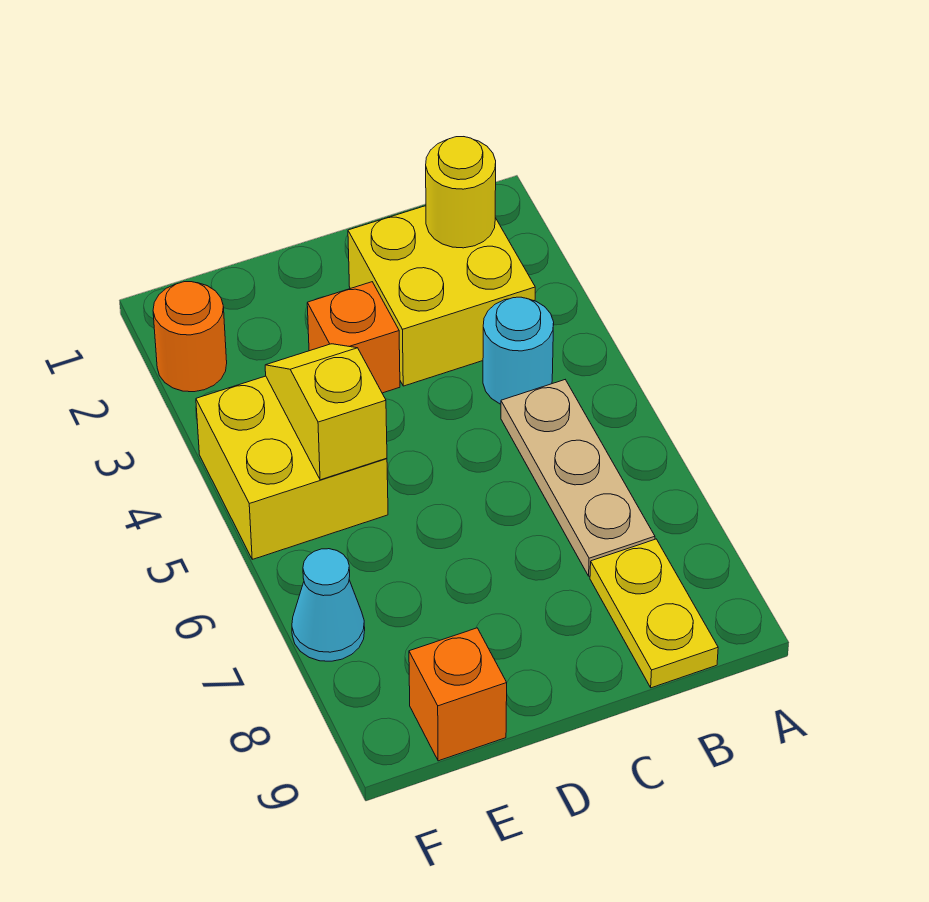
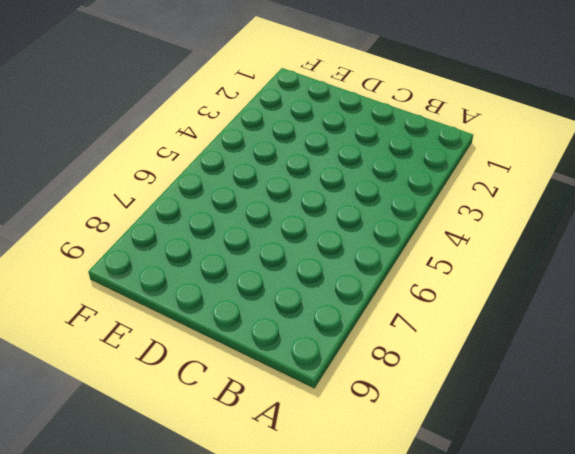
none -> yellow brick B2:C3 level 1
none -> cyan round brick B4 level 1

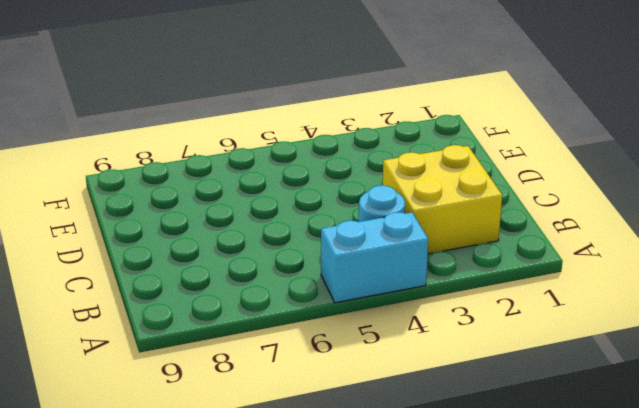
cyan brick A4:A5 level 1 -> none
none -> tan plate B5:B7 level 1
none -> yellow plate B8:B9 level 1

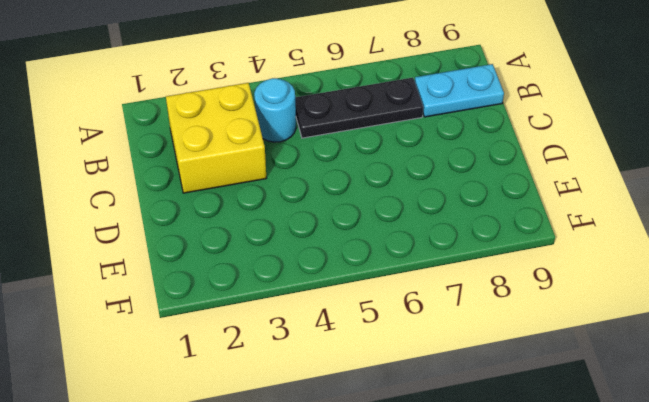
black plate B5:B7 level 1 -> tan plate B5:B7 level 1
cyan plate B8:B9 level 1 -> yellow plate B8:B9 level 1
none -> orange brick D3 level 1
none -> yellow brick E4:F5 level 1

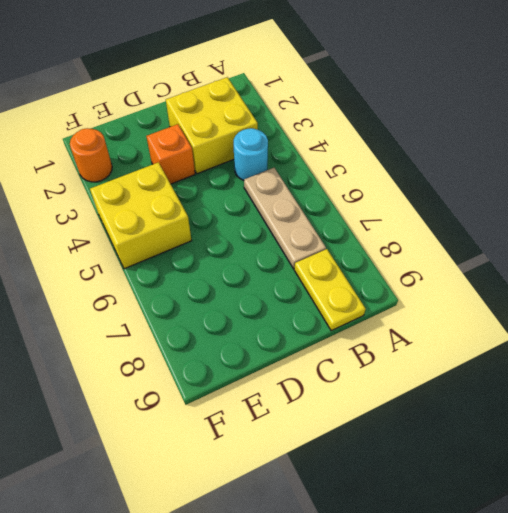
none -> orange brick E9 level 1
none -> cyan cone F7 level 1

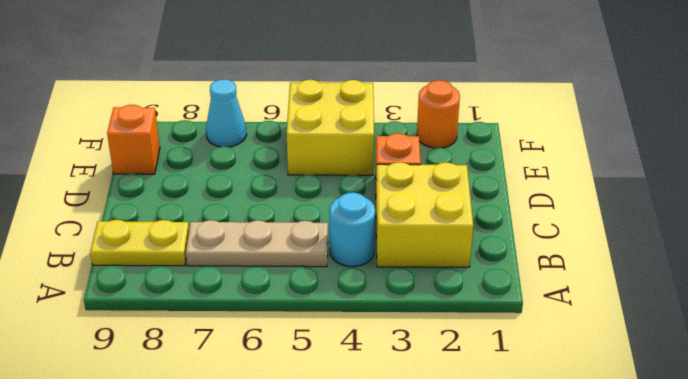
none -> yellow round brick B2 level 2
none -> yellow slope E4:E5 level 2 top 5

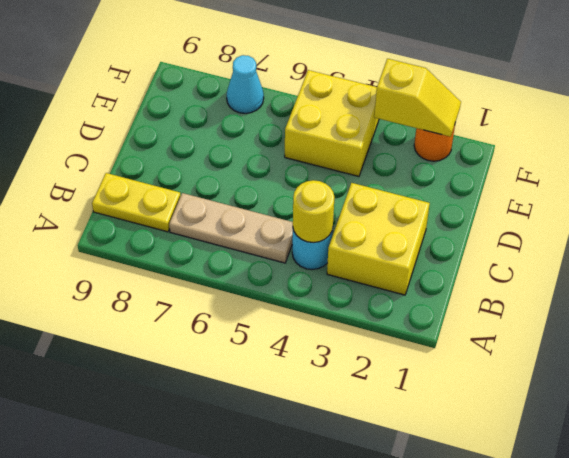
yellow round brick B4 level 2 -> yellow round brick B2 level 2
yellow slope F2:F3 level 2 top 3 -> yellow slope E4:E5 level 2 top 5
none -> orange brick D3 level 1
none -> orange brick E9 level 1

